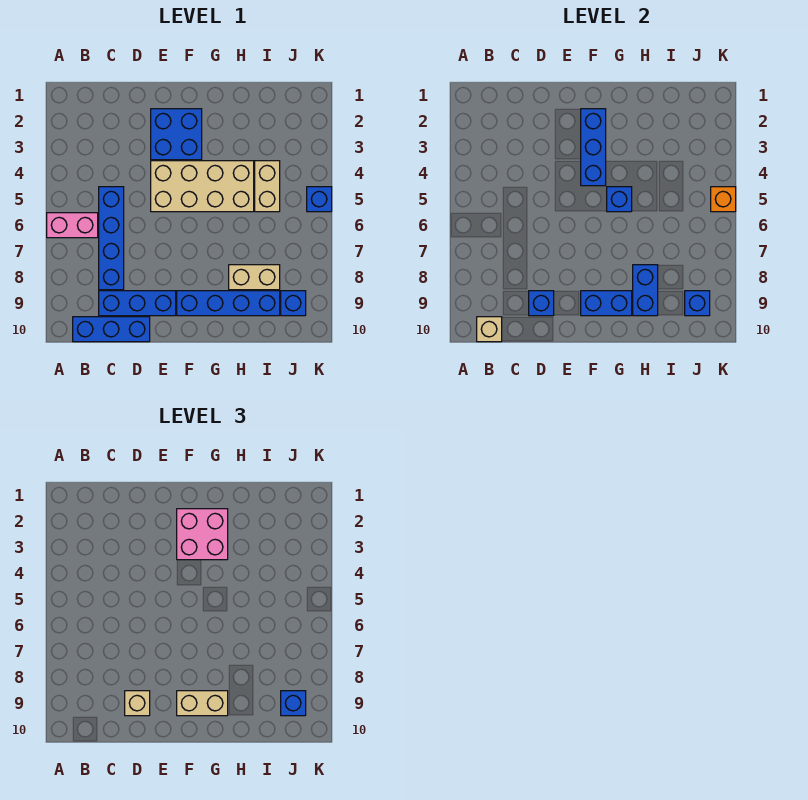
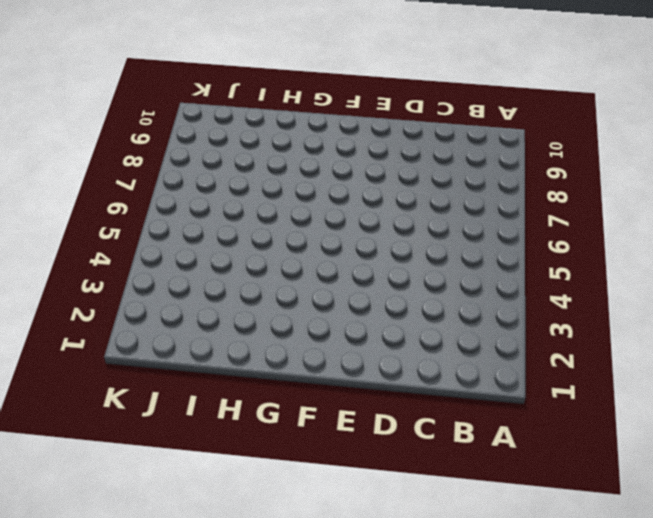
none -> pink brick A6:B6 level 1
none -> blue brick B10:D10 level 1
none -> blue brick C5:C8 level 1

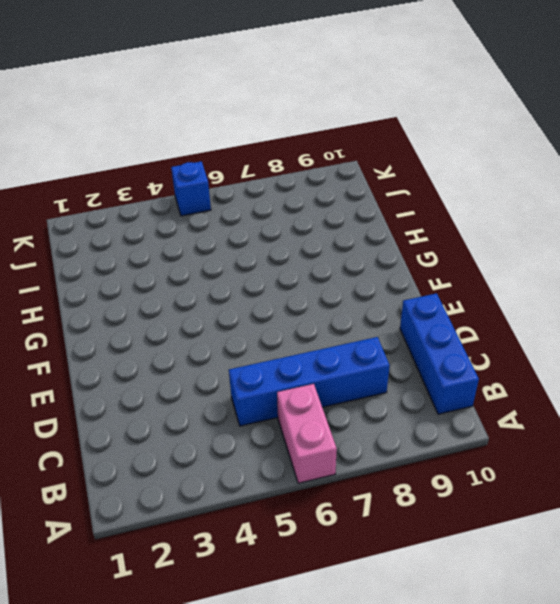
none -> blue brick C9:E9 level 1
none -> blue brick E2:F3 level 1
none -> tan brick E4:H5 level 1

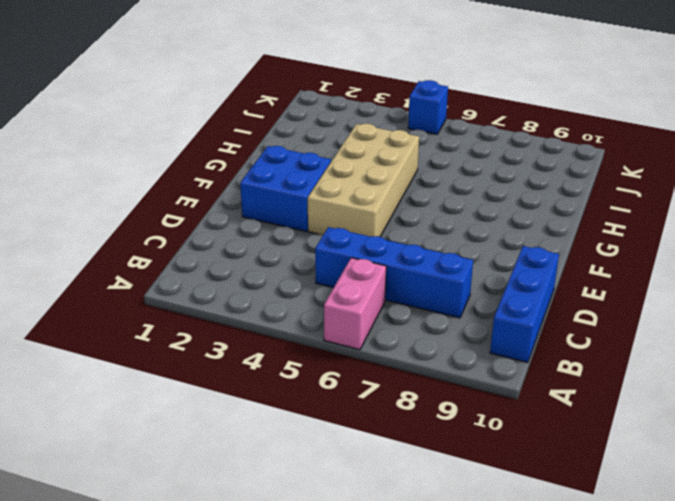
none -> blue brick C9:E9 level 1
none -> blue brick F9:I9 level 1
none -> tan brick H8:I8 level 1

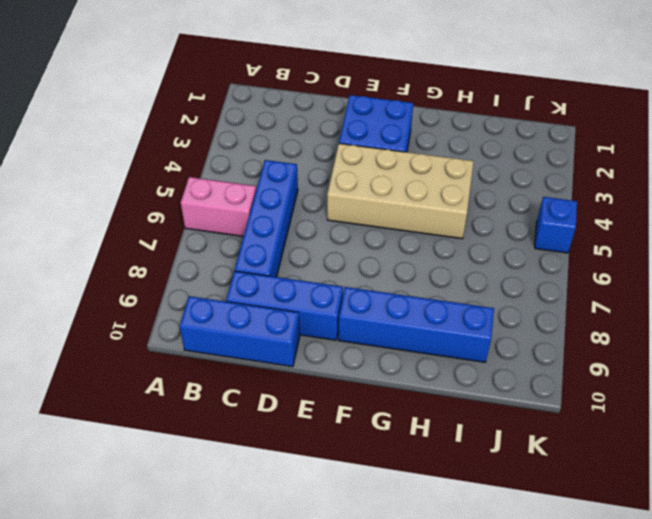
none -> tan brick H8:I8 level 1
none -> tan brick I4:I5 level 1
none -> blue brick J9 level 1

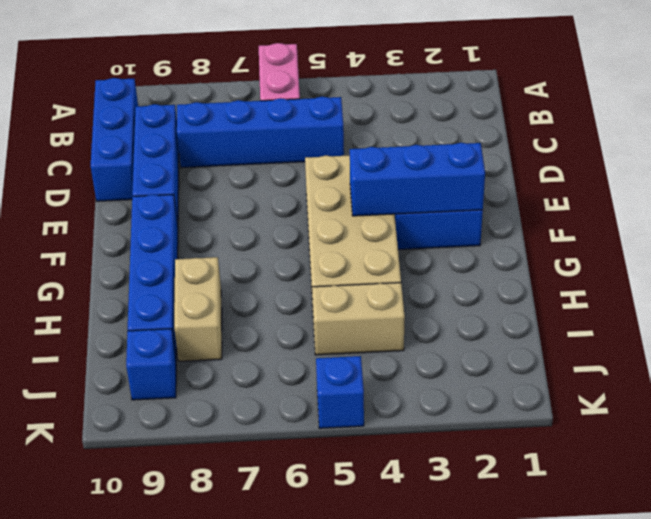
none -> tan brick B10 level 2
none -> blue brick D9 level 2
none -> blue brick F9:G9 level 2

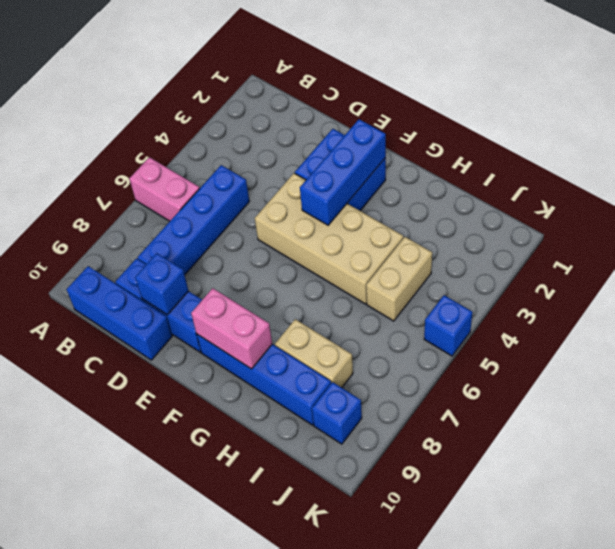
pink brick F9:G9 level 2 -> blue brick F9:G9 level 2
none -> tan brick B10 level 2
none -> blue brick G5 level 2
none -> blue brick H8:H9 level 2

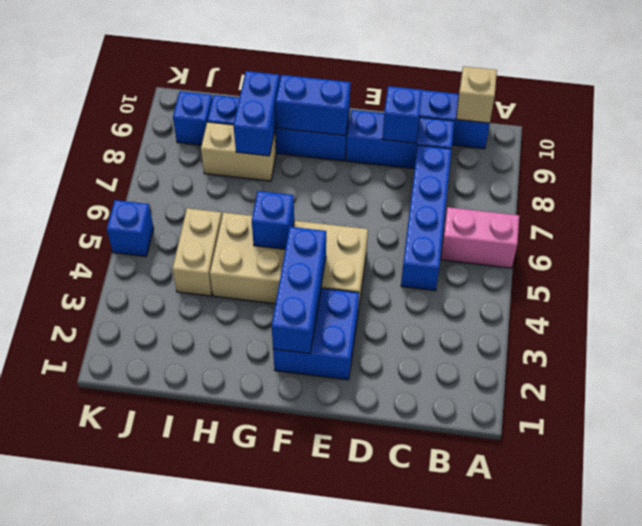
none -> blue brick J9 level 2
none -> orange brick K5 level 2
none -> tan brick D9 level 3

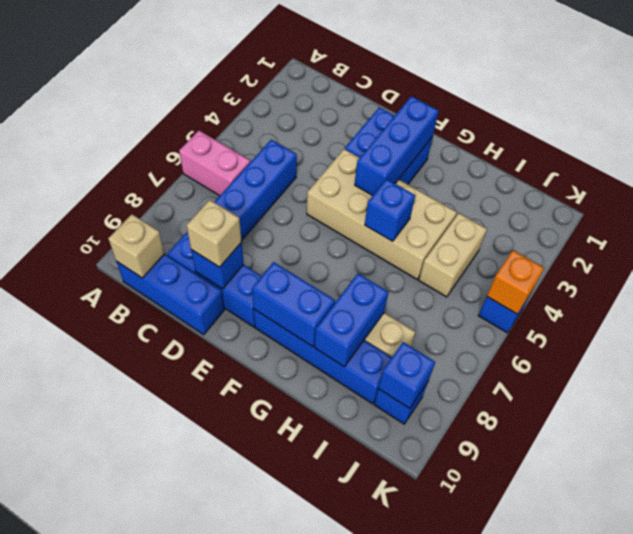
none -> pink brick F2:G3 level 3
none -> tan brick F9:G9 level 3
none -> blue brick J9 level 3

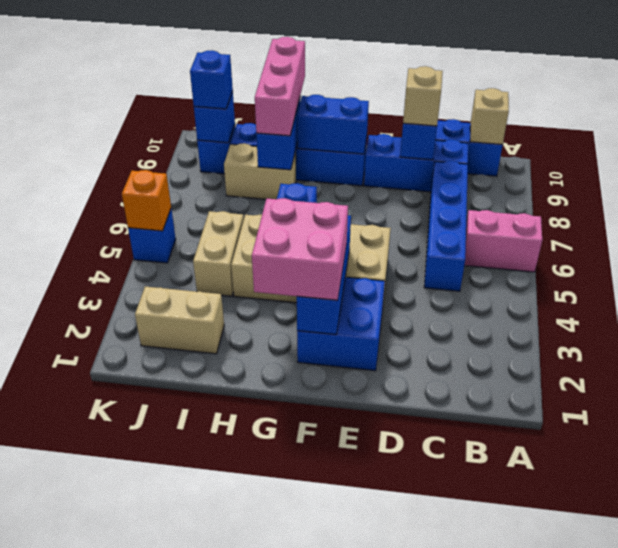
pink brick H8:H10 level 3 -> none
tan brick I2:J2 level 1 -> tan brick F9:G9 level 3

